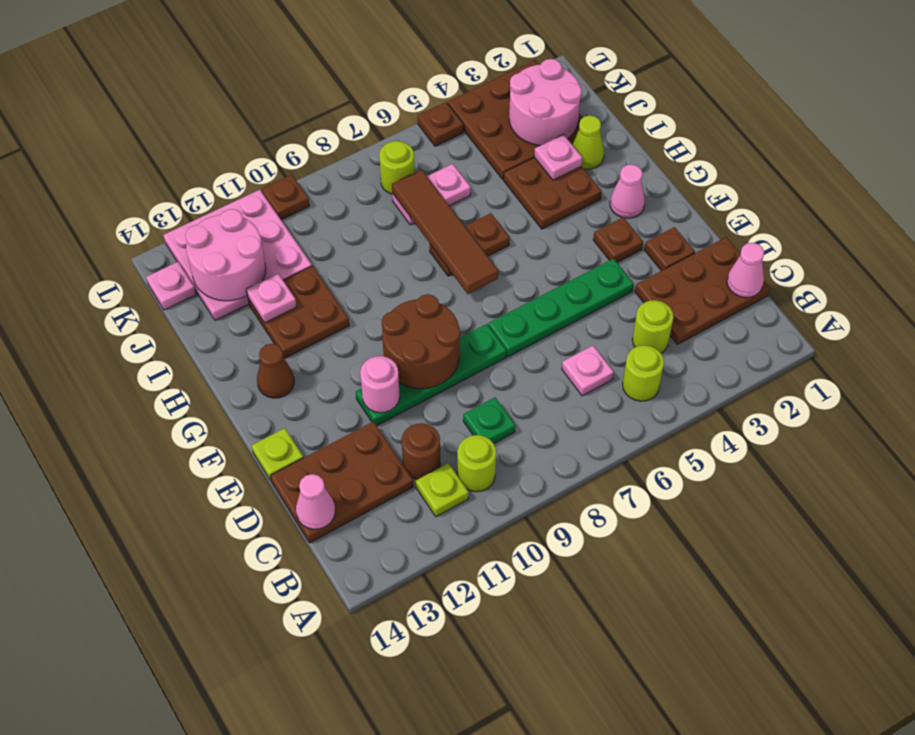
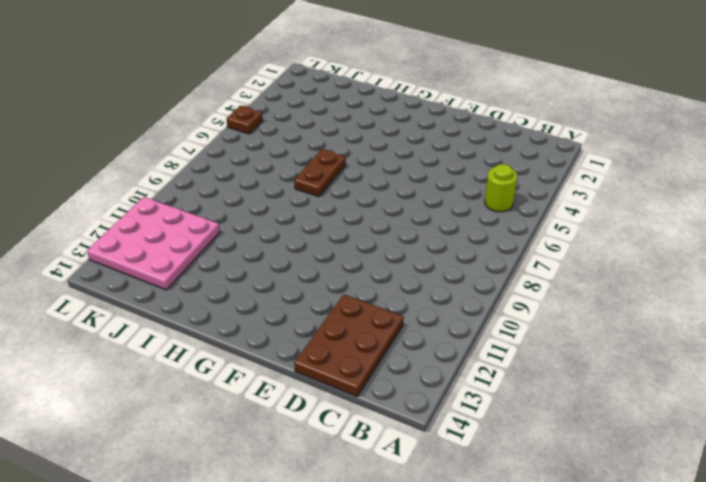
none -> lime round brick B10 level 1
none -> lime plate B11 level 1
none -> brown plate C1:D3 level 1
none -> lime round brick C4 level 1

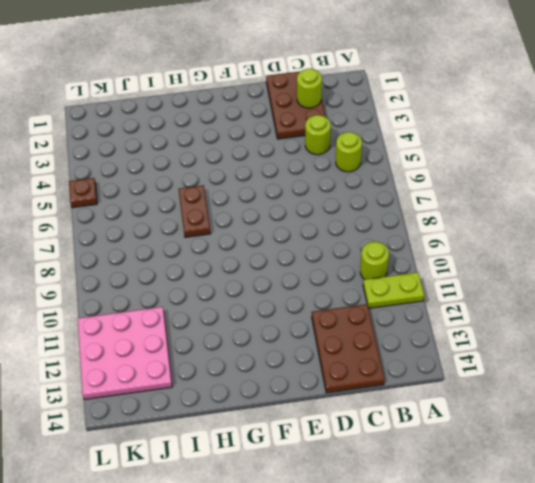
lime plate A11:B11 level 1 -> lime plate B11 level 1
lime round brick C2 level 2 -> lime round brick K7 level 1
none -> pink plate C6 level 1
none -> green plate C9 level 1
none -> brown round brick C11 level 1
none -> brown plate E2 level 1

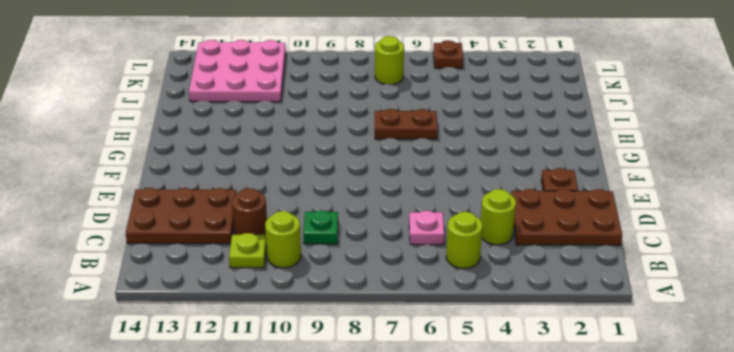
none -> green plate E4:E7 level 1
none -> green plate E8:E11 level 1
none -> lime plate E14 level 1
none -> brown plate F3 level 1

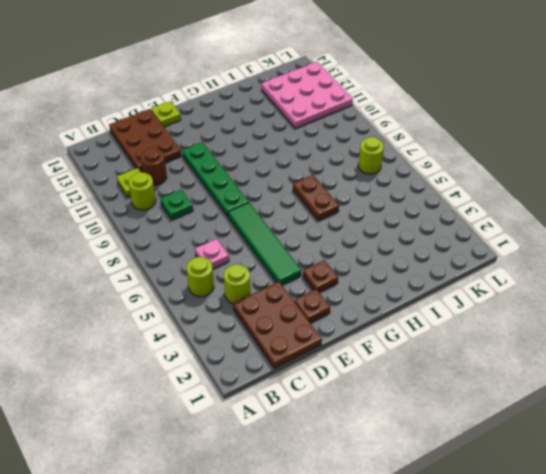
green tile E4:E7 level 1 -> green plate E4:E7 level 1
none -> pink cone G2 level 1
none -> brown cone G13 level 1
none -> brown plate H3:I4 level 1
none -> brown plate H11:I12 level 1

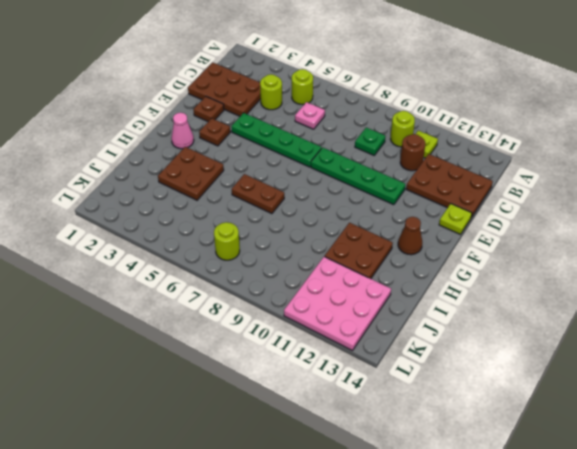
none -> lime cone I2 level 1
none -> brown plate J2:L4 level 1
none -> pink plate J6:J7 level 1
none -> pink plate K14 level 1

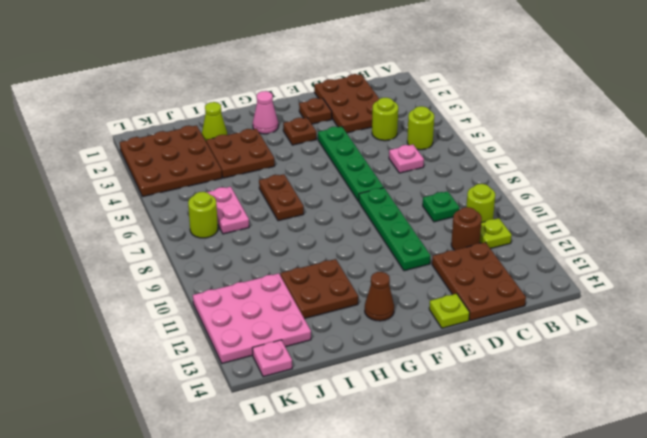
none -> brown plate L5 level 1
none -> brown plate L10 level 1
none -> pink cone C1 level 2
none -> pink cone C14 level 2

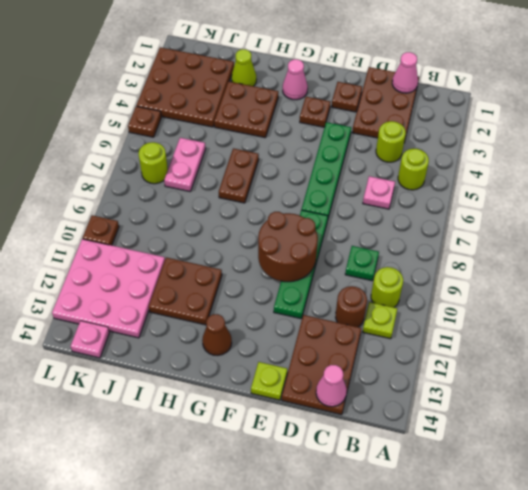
none -> pink round brick E11 level 2
none -> brown tile G7:J7 level 2
none -> pink plate I3 level 2
none -> pink plate I12 level 2

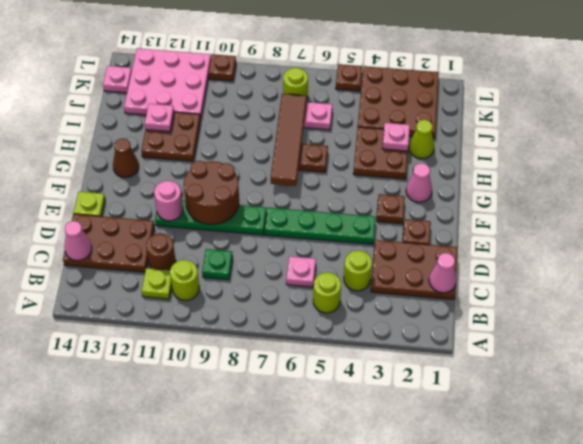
none -> pink round brick J2:K3 level 2
none -> pink round brick J12:K13 level 2

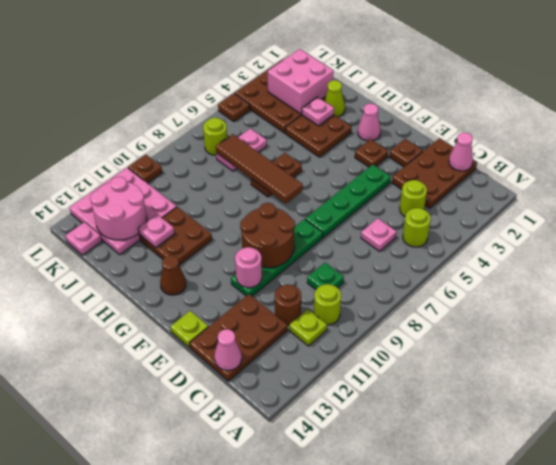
pink brick J2:K3 level 2 -> pink round brick J2:K3 level 2

